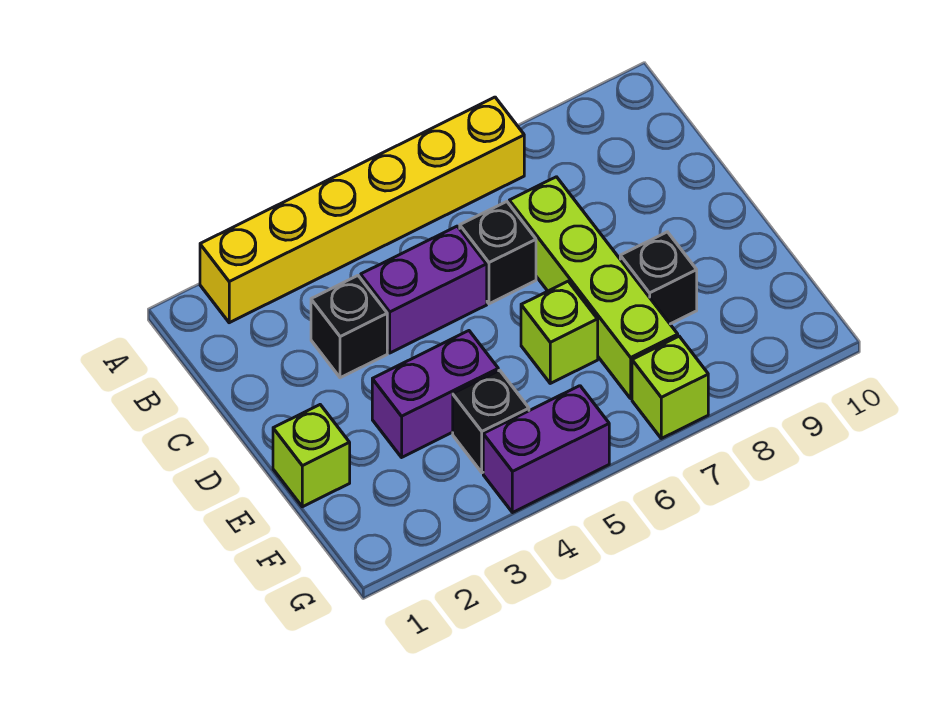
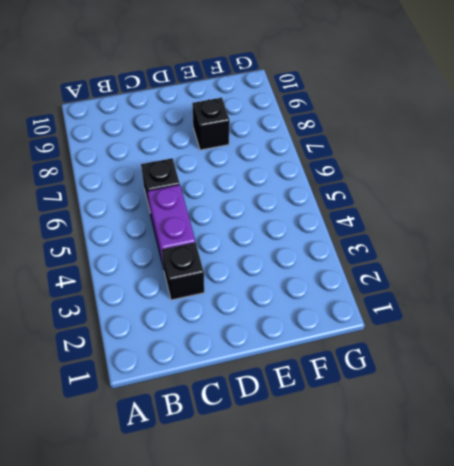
none -> yellow brick A2:A7 level 1
none -> lime brick C7:F7 level 1
none -> lime brick E1 level 1

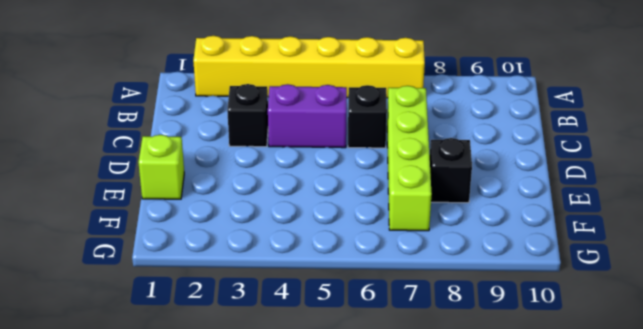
none -> purple brick E3:E4 level 1
none -> lime brick E6 level 1
none -> black brick F4 level 1

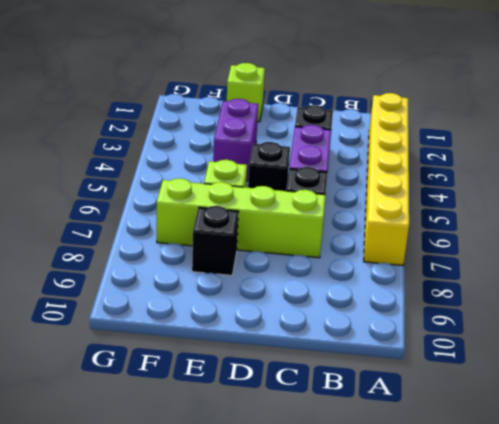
black brick D5 level 1 -> black brick F4 level 1
none -> purple brick G4:G5 level 1
none -> lime brick G7 level 1

